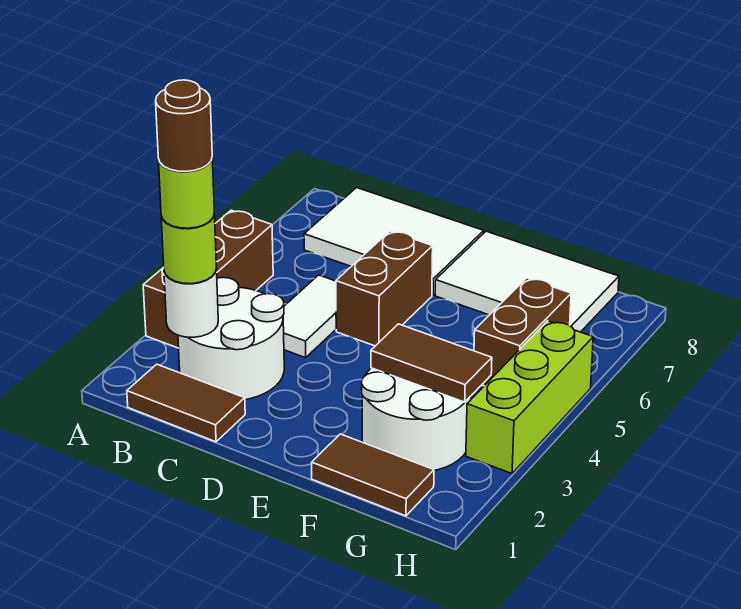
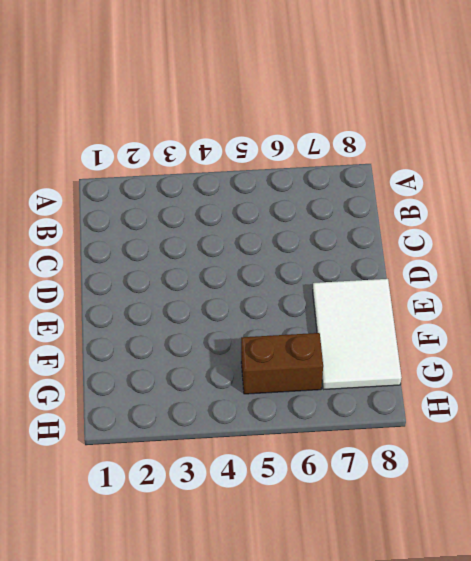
none -> brown brick A3:A5 level 1
none -> brown tile B1:C1 level 1
none -> white round brick B2:C3 level 1

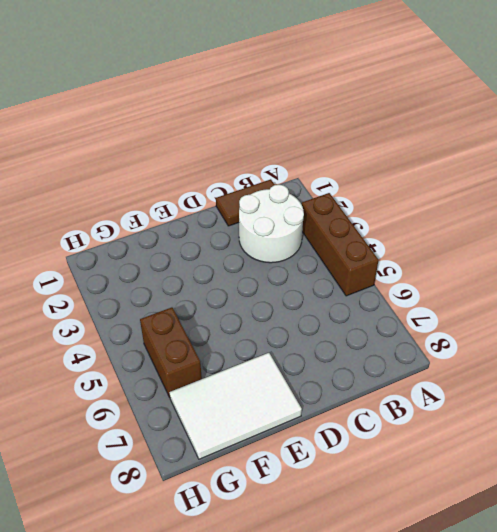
none -> white tile B7:D8 level 1
none -> white tile C4:C5 level 1
none -> brown brick D5:D6 level 1

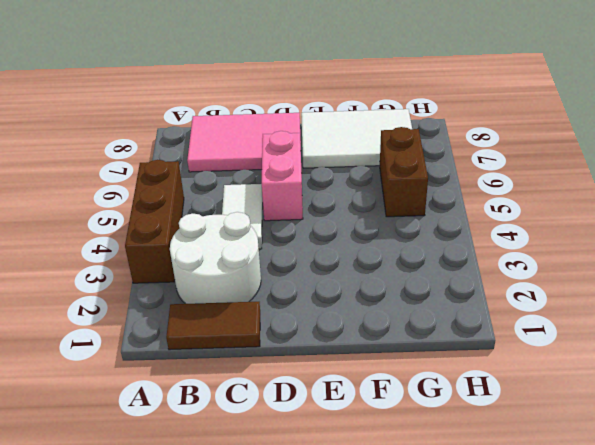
pink tile B7:D8 level 1 -> white tile B7:D8 level 1
pink brick D5:D6 level 1 -> brown brick D5:D6 level 1
none -> brown tile F1:G1 level 1
none -> white round brick F2:G3 level 1
none -> lime brick H3:H5 level 1

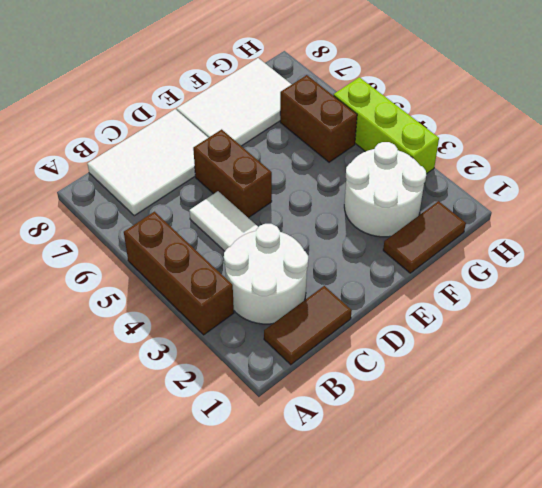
none -> white round brick B2 level 2
none -> brown tile F3:G3 level 2
none -> lime round brick B2 level 3

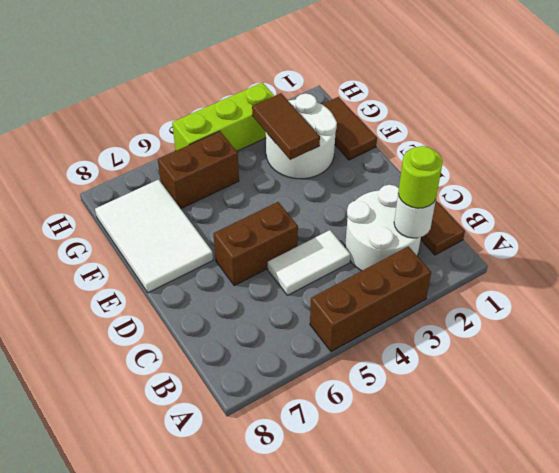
none -> white tile B7:D8 level 1
none -> lime round brick B2 level 4
none -> brown round brick B2 level 5

